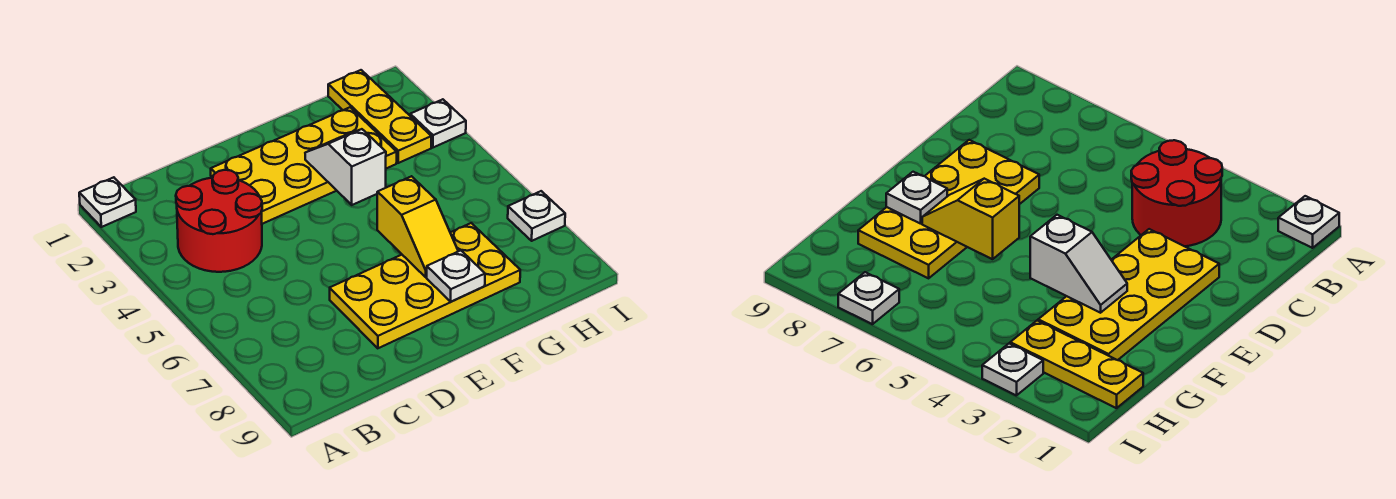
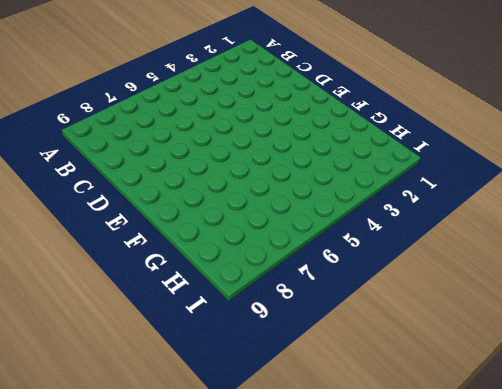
none -> white plate A1 level 1
none -> red round brick B3:C4 level 1

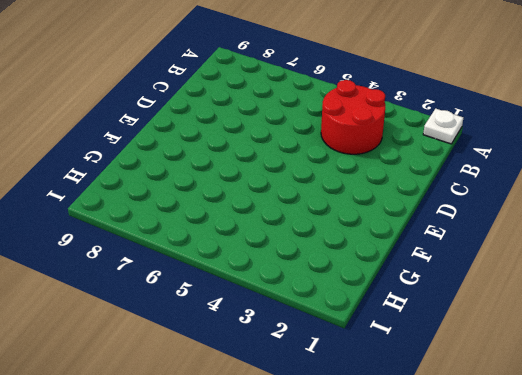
none -> yellow plate D2:G3 level 1
none -> yellow plate D7:G8 level 1

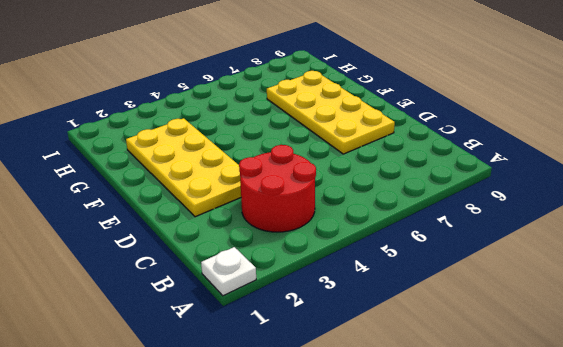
none -> yellow plate H1:H3 level 1
none -> white plate I3 level 1

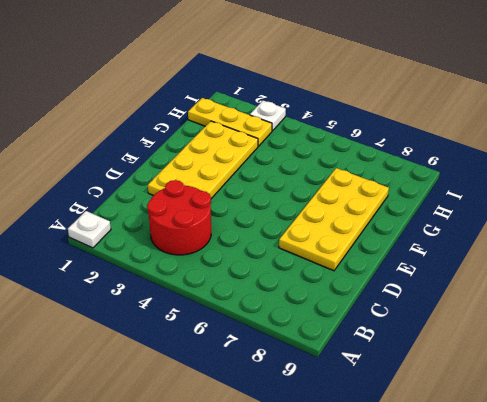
none -> white plate I7 level 1
none -> white slope F3:F4 level 2 top 4

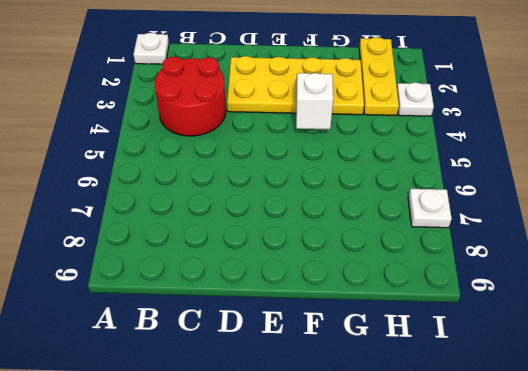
none -> yellow plate D7:G8 level 1
none -> yellow slope F6:F7 level 2 top 6

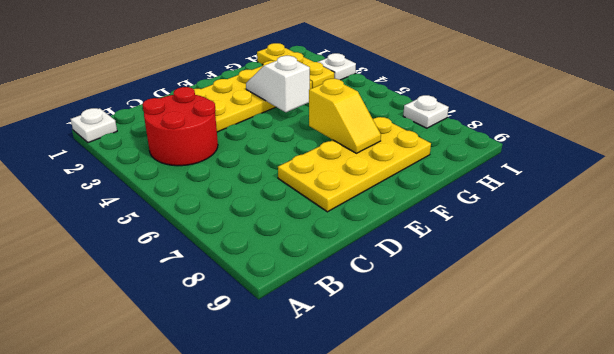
none -> white plate F8 level 2

